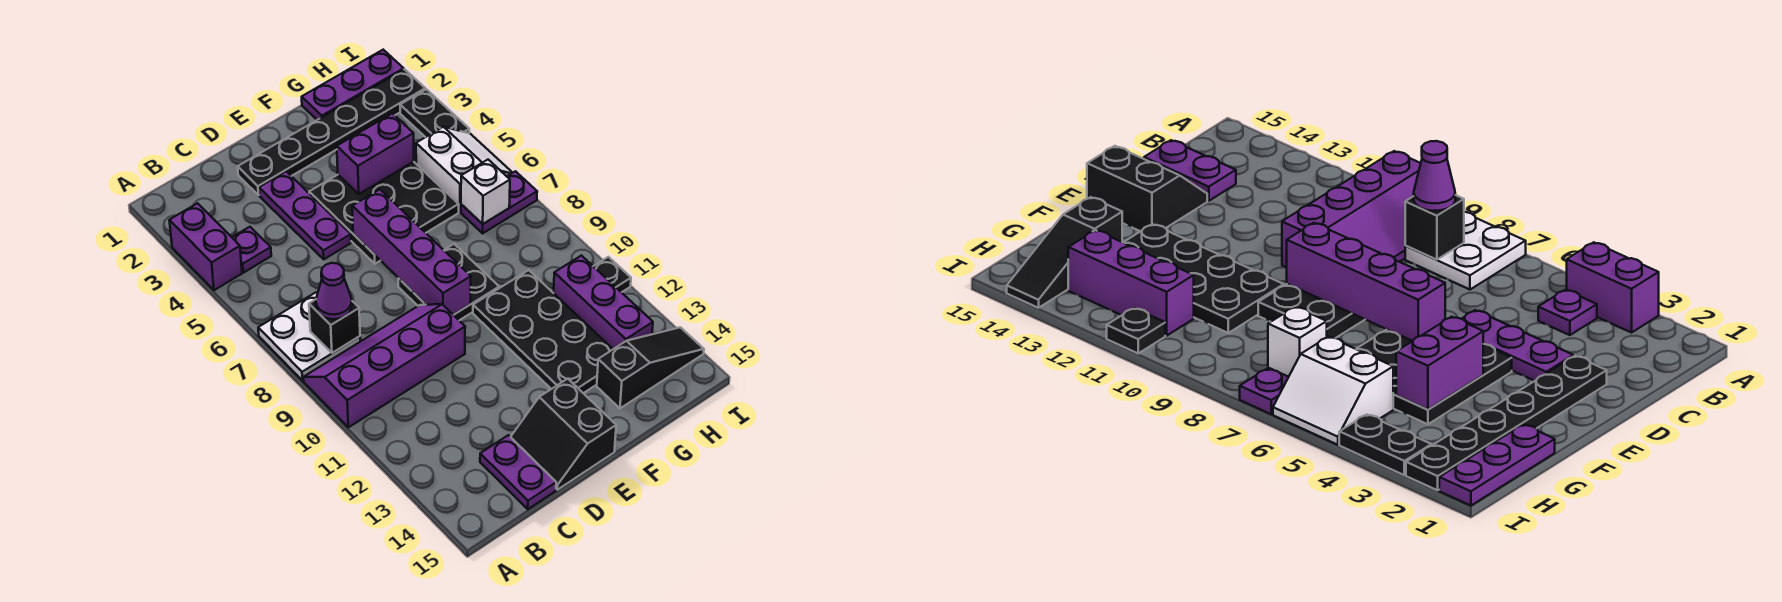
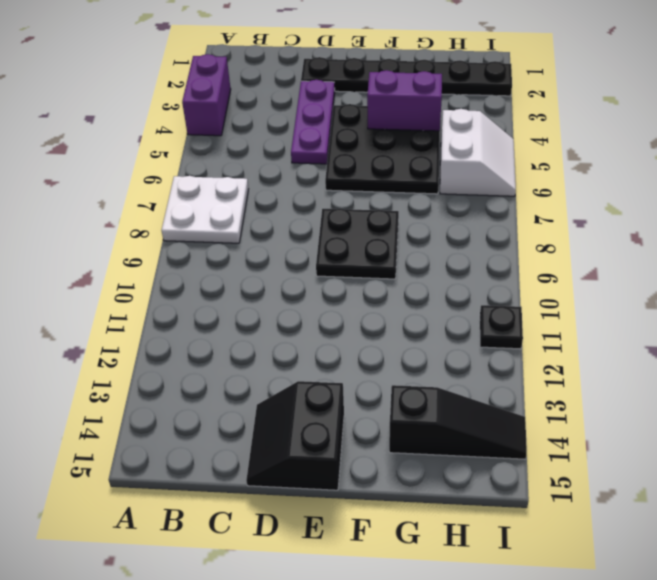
none -> purple slope A9:D10 level 1 top 10
none -> purple plate B4 level 1
none -> purple plate C14:C15 level 1

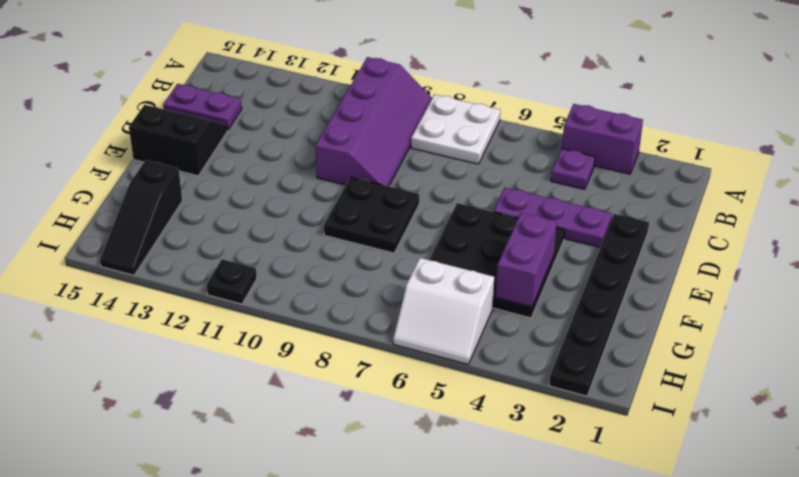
none -> black plate F10:G13 level 1
none -> purple plate G1:I1 level 1
none -> purple plate H7:I7 level 1

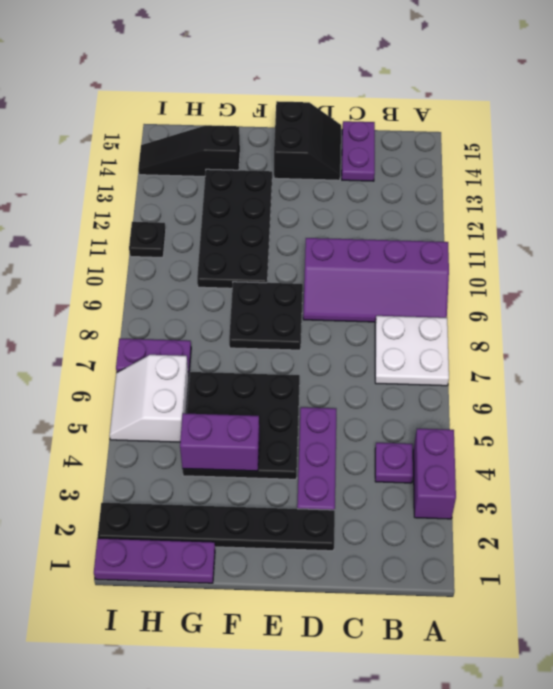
none -> purple brick H11:H13 level 1
none -> black plate I3:I4 level 1
none -> black brick B8 level 2

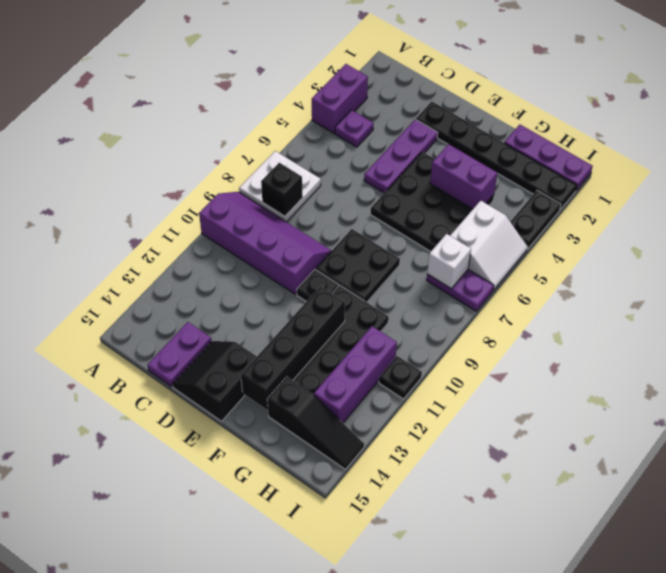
black plate E10 level 1 -> none
black brick F11:F14 level 2 -> none
none -> purple brick E6:E9 level 2
none -> purple cone B8 level 3

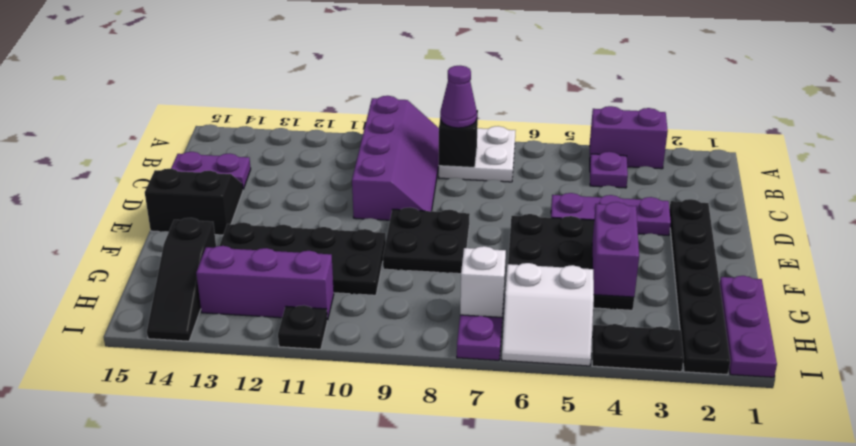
none -> purple brick E6:E9 level 2

